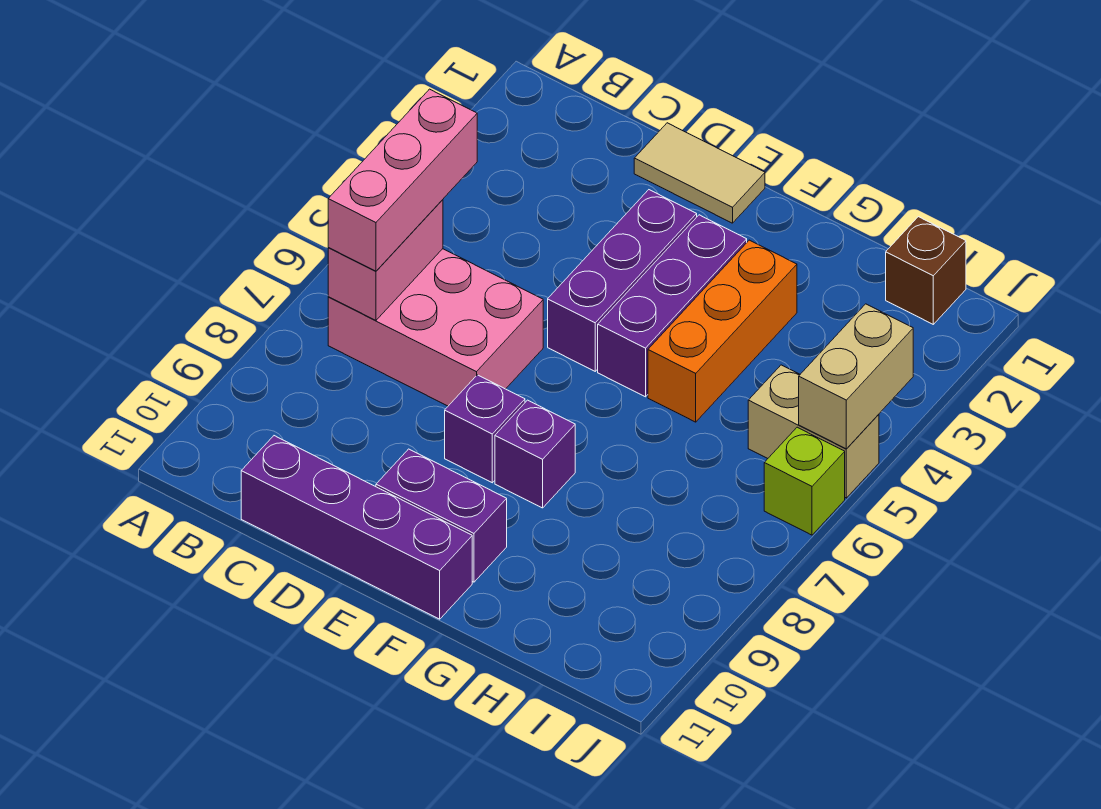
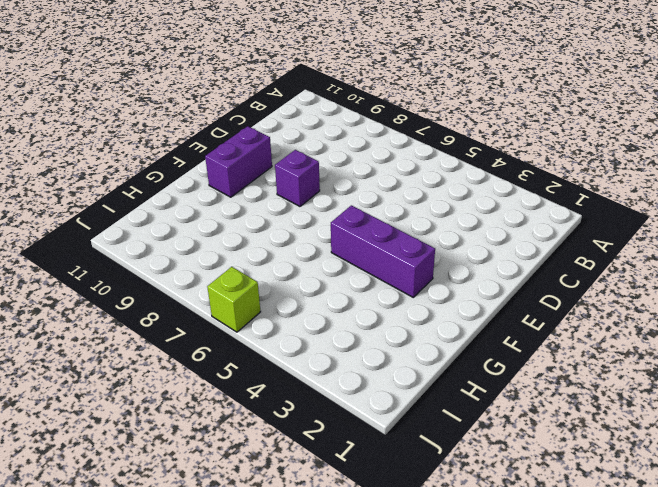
none -> pink brick B6:D7 level 1
none -> purple brick C11:F11 level 1
none -> tan tile D1:E1 level 1

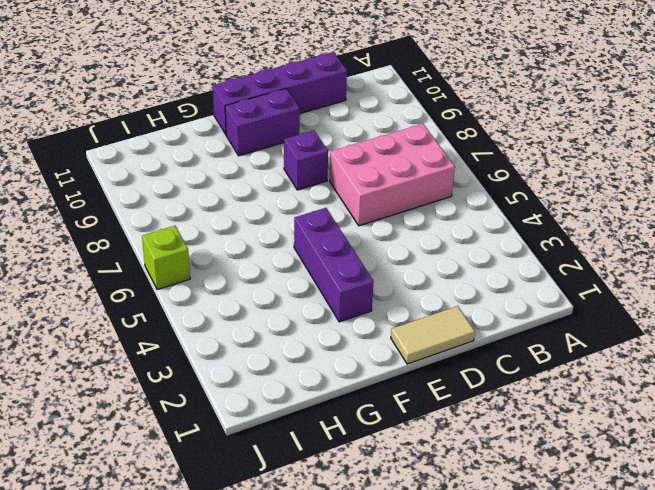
none -> purple brick E3:E5 level 1
none -> purple brick F8 level 1
none -> orange brick G3:G5 level 1

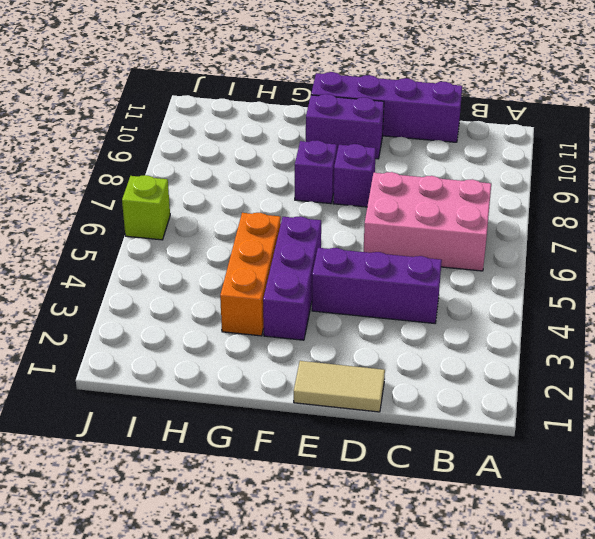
purple brick C4:E4 level 1 -> purple brick E3:E5 level 1
none -> brown brick I1 level 1
none -> tan brick I5:J5 level 1
none -> pink brick B6:B7 level 2

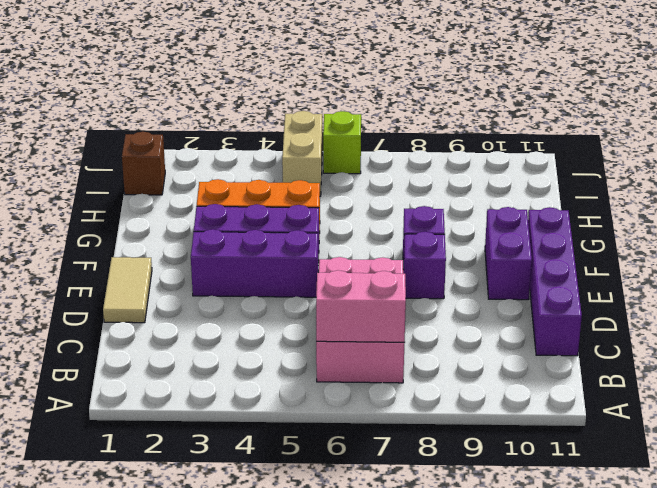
none -> tan brick J4:J5 level 2
none -> pink brick B5:B7 level 3

